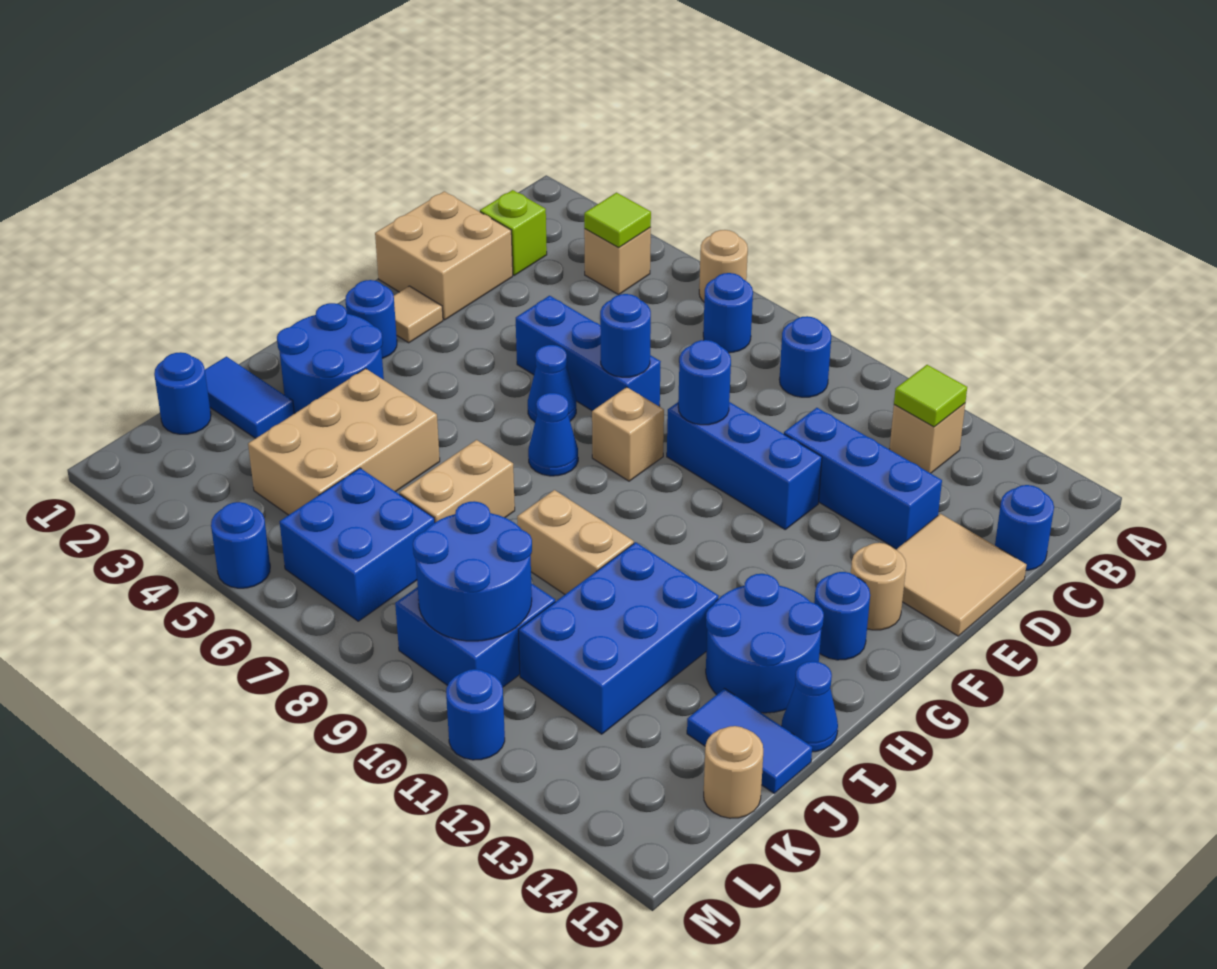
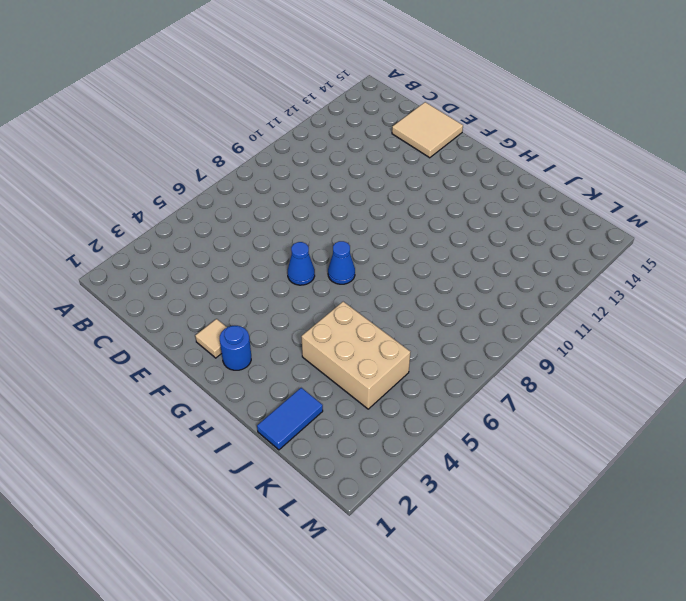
none -> tan round brick A6 level 1
none -> tan brick B4 level 1
none -> blue round brick B7 level 1
none -> blue round brick B9 level 1

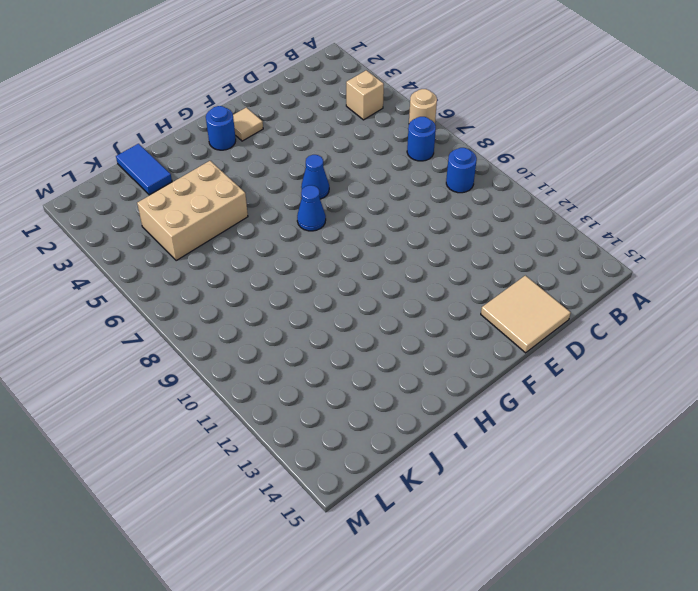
none -> tan brick B12 level 1
none -> lime brick C2 level 1
none -> blue round brick C15 level 1
none -> tan brick D1:E2 level 1

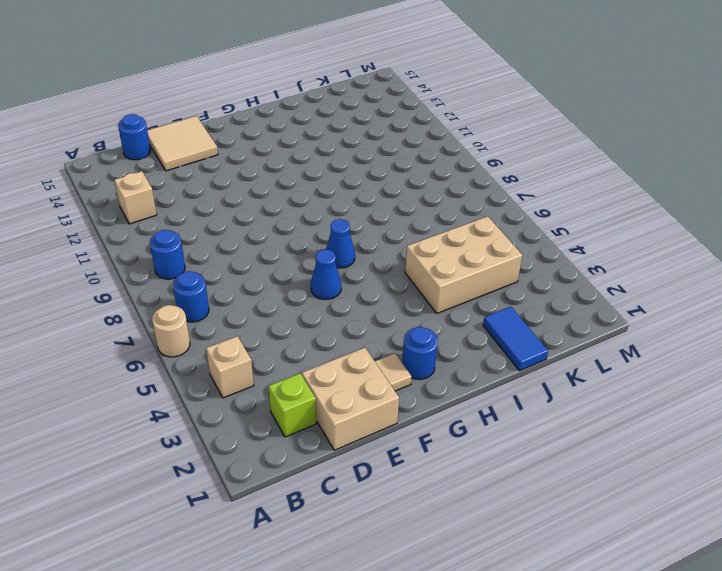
none -> blue brick D11:D13 level 1
none -> blue brick E5:E7 level 1
none -> blue brick E9:E11 level 1
none -> tan brick F8 level 1

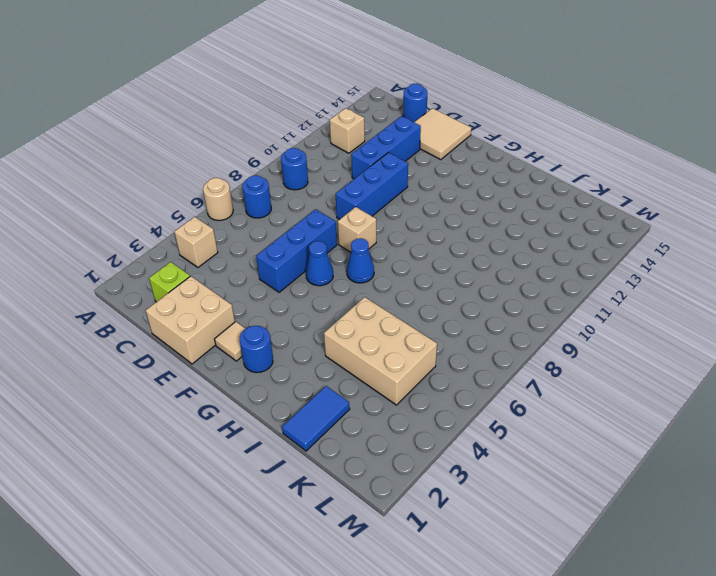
none -> tan round brick F14 level 1
none -> blue round brick G14 level 1
none -> blue round brick H2:I3 level 1
none -> blue round brick H13:I14 level 1

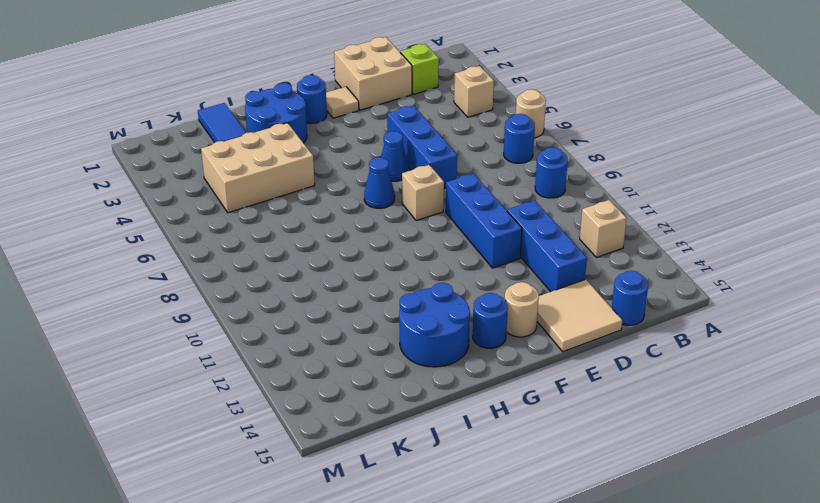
none -> tan brick I7:J7 level 1
none -> tan brick I9:I10 level 1
none -> blue brick I11:K12 level 1
none -> blue cone I15 level 1

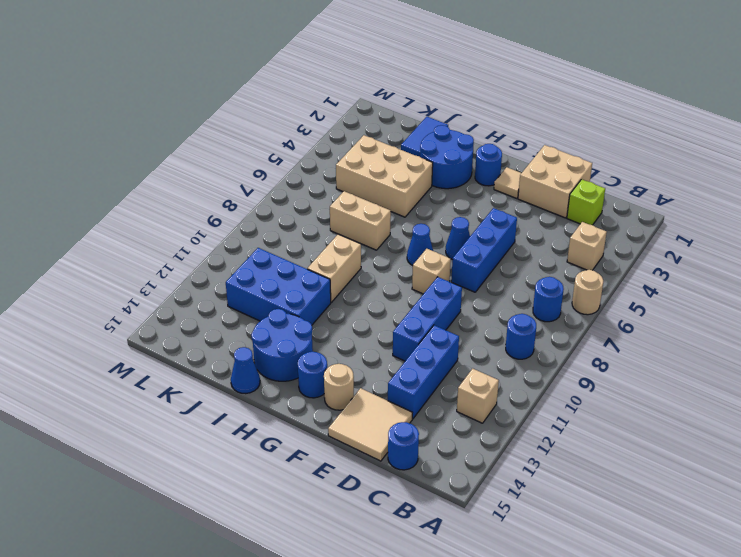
none -> blue tile J14:J15 level 1
none -> blue round brick K1 level 1
none -> blue brick K6:L7 level 1
none -> blue brick K9:L10 level 1

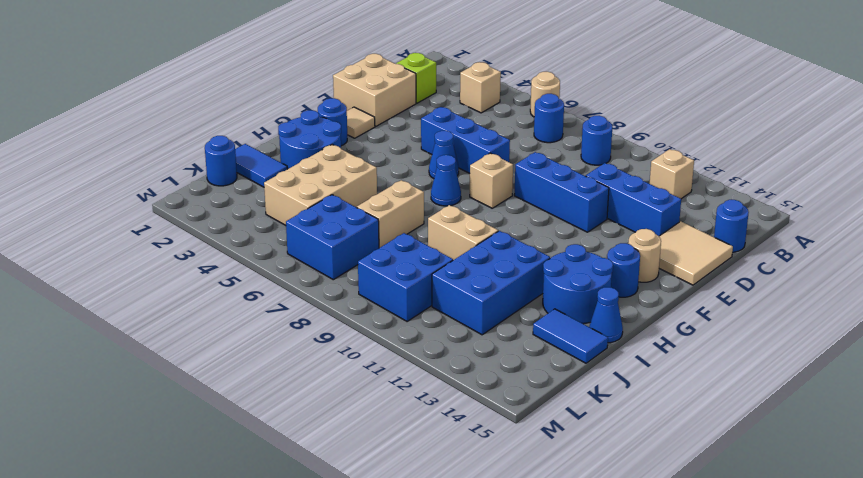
none -> tan round brick K15 level 1
none -> blue round brick M5 level 1
none -> blue round brick M11 level 1
none -> lime tile B4 level 2

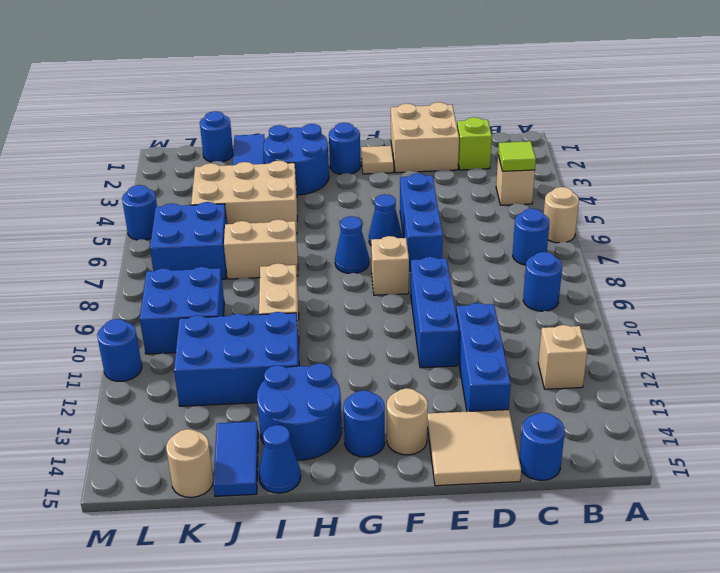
none -> lime tile B12 level 2
none -> blue round brick E7 level 2
none -> blue round brick E9 level 2
none -> blue round brick K9:L10 level 2

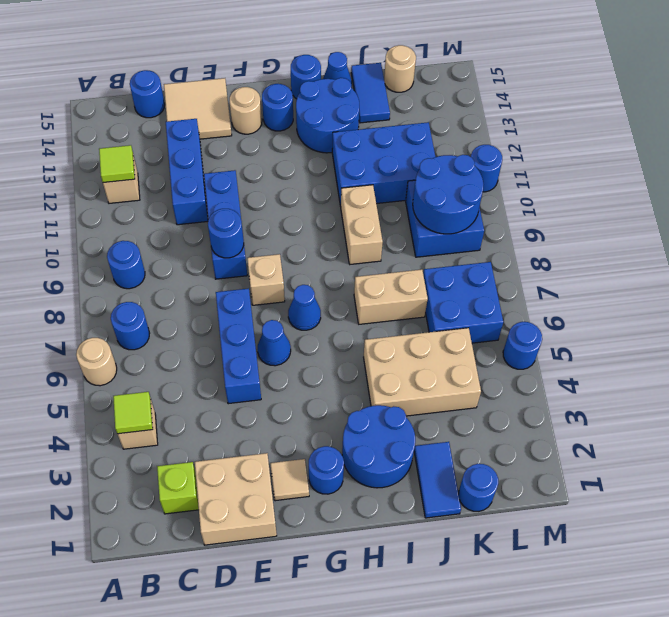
blue round brick H15 level 1 -> blue round brick E7 level 2

